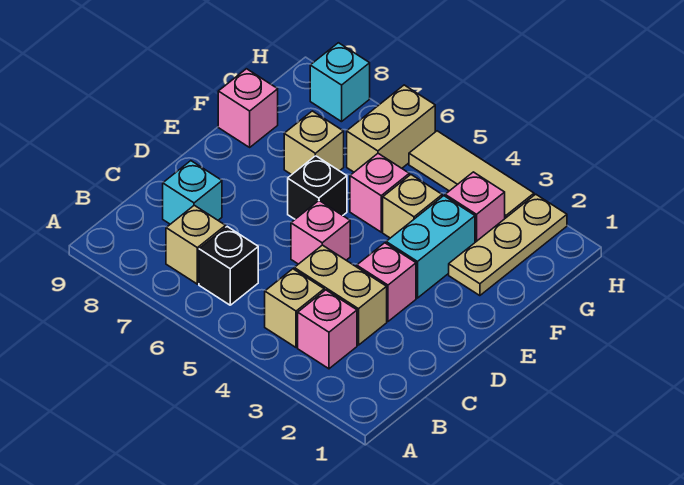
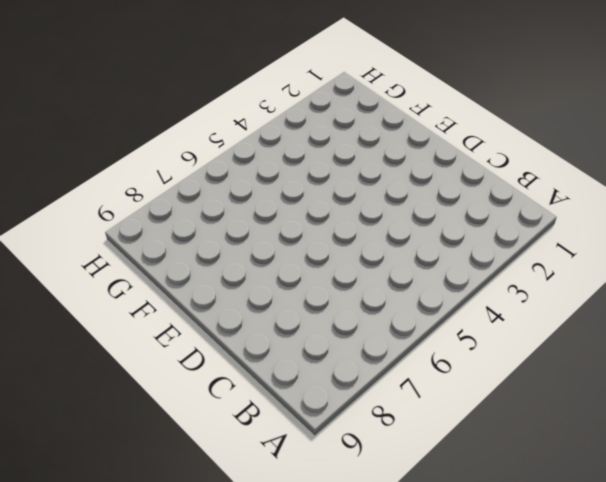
none -> pink brick B3 level 1
none -> tan brick B4 level 1
none -> black brick B6 level 1

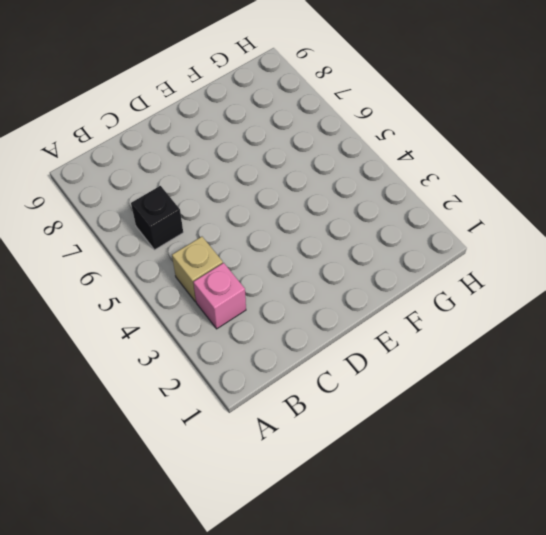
none -> tan brick B7 level 1
none -> tan brick C3:C4 level 1
none -> cyan brick C8 level 1

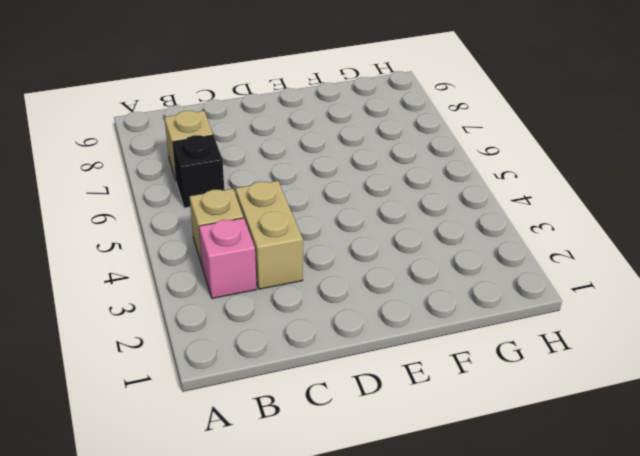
none -> cyan brick C8 level 1
none -> pink brick D3 level 1
none -> pink brick D5 level 1

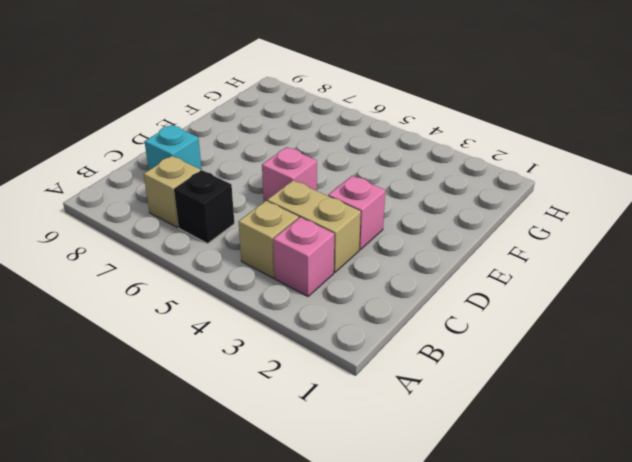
none -> cyan brick E3:F3 level 1
none -> black brick E6 level 1
none -> tan plate F2:H2 level 1

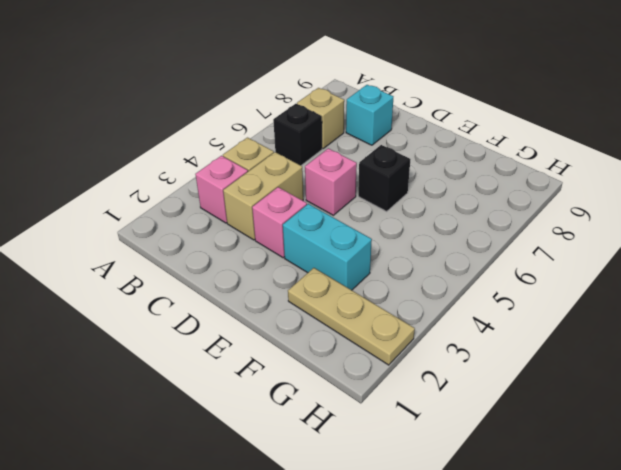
none -> tan brick F4 level 1
none -> pink brick F5 level 1
none -> tan brick F7 level 1

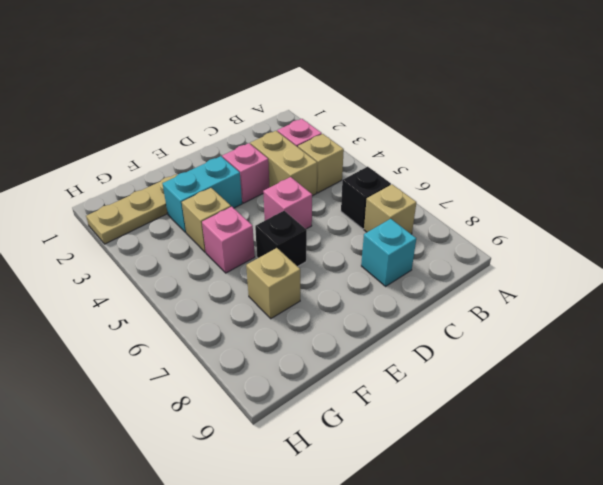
none -> pink brick F9 level 1
none -> pink brick G3 level 1
none -> tan brick G6:H6 level 1

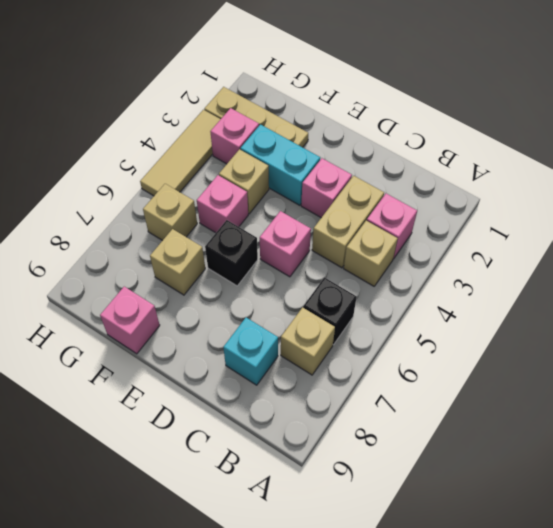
tan brick G6 level 1 -> tan brick G6:H6 level 1
none -> cyan brick H8 level 1

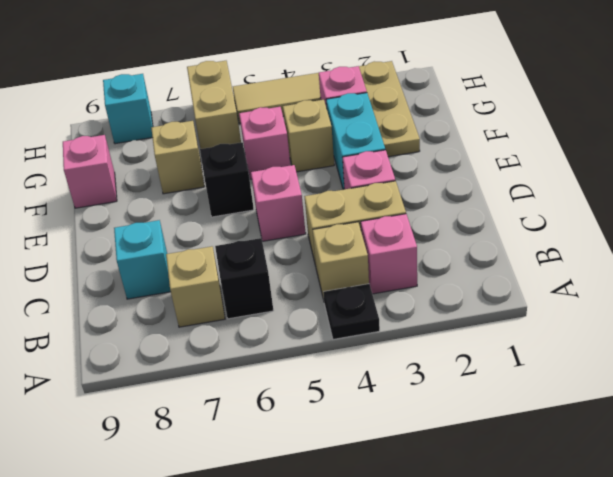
black plate A4 level 1 -> none

